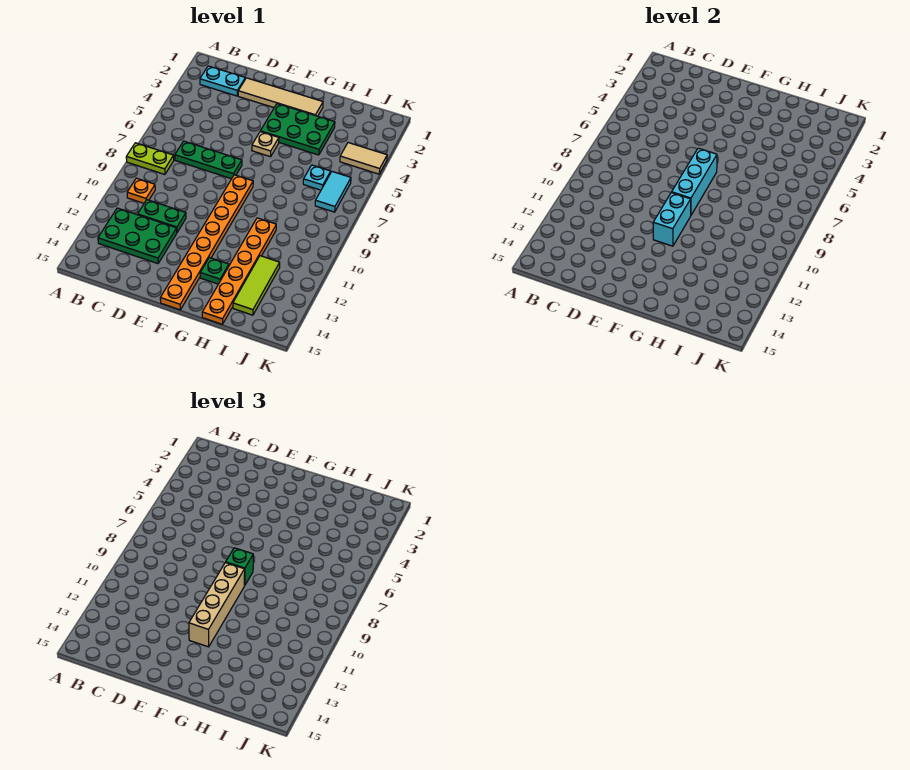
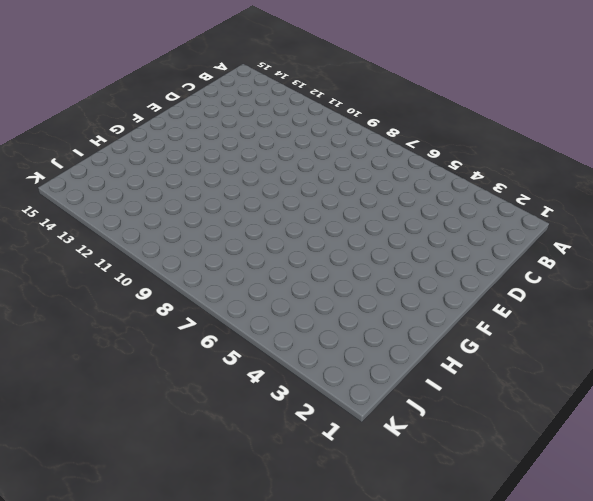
none -> lime plate A8:B8 level 1
none -> cyan plate B2:C2 level 1
none -> orange plate B10 level 1

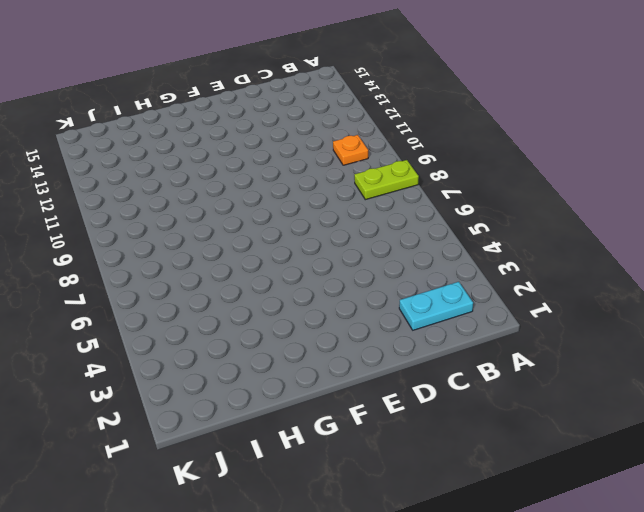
none -> green plate B12:D13 level 1
none -> green plate C7:E7 level 1
none -> green plate C11:D11 level 1

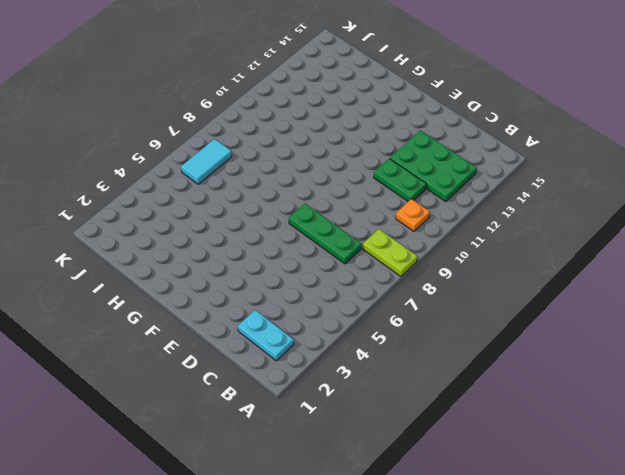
none -> tan tile D2:G2 level 1
none -> green plate F3:H4 level 1
none -> tan plate F5 level 1

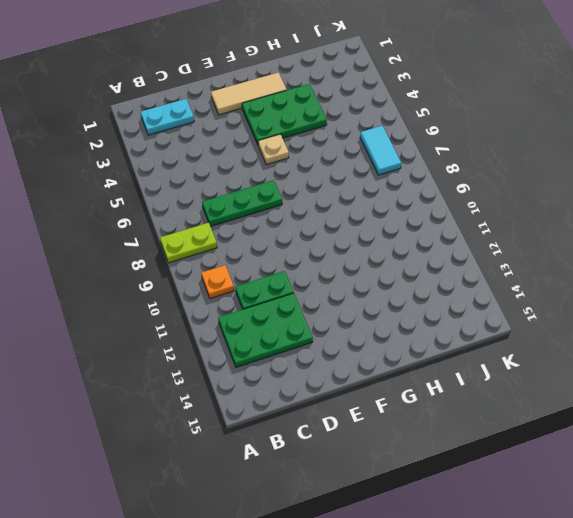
tan tile E2:G2 level 1 -> tan tile D2:G2 level 1
none -> orange plate F8:F15 level 1
none -> green plate G13 level 1
none -> orange plate H10:H15 level 1

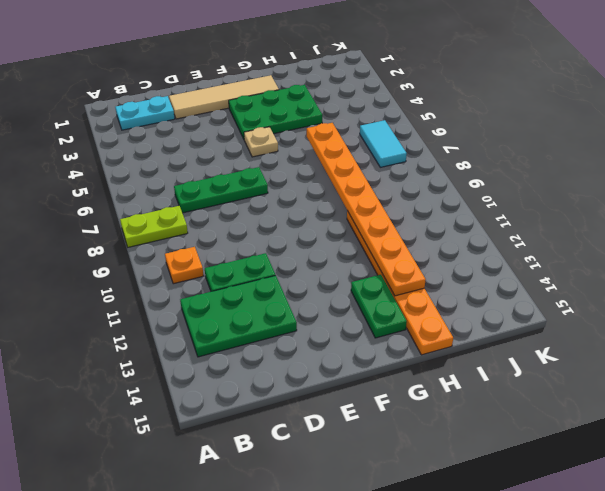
green plate G13:G14 level 1 -> green plate G13 level 1
orange plate H6:H13 level 2 -> orange plate F8:F15 level 1
none -> cyan plate I6 level 1
none -> lime tile I12:I14 level 1
none -> tan tile J4:K4 level 1

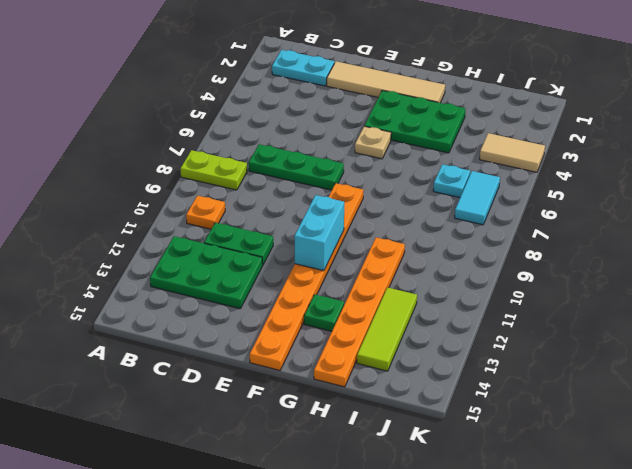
none -> cyan brick F7:F9 level 2
none -> green brick F8 level 3
none -> tan brick F9:F12 level 3

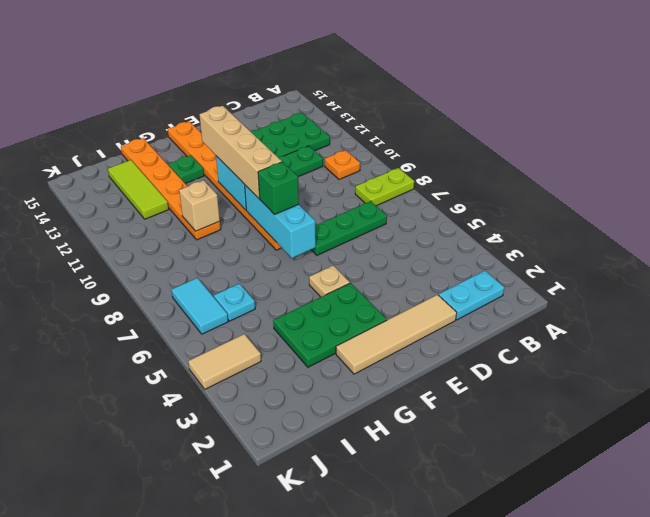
tan brick H10 level 2 -> none

